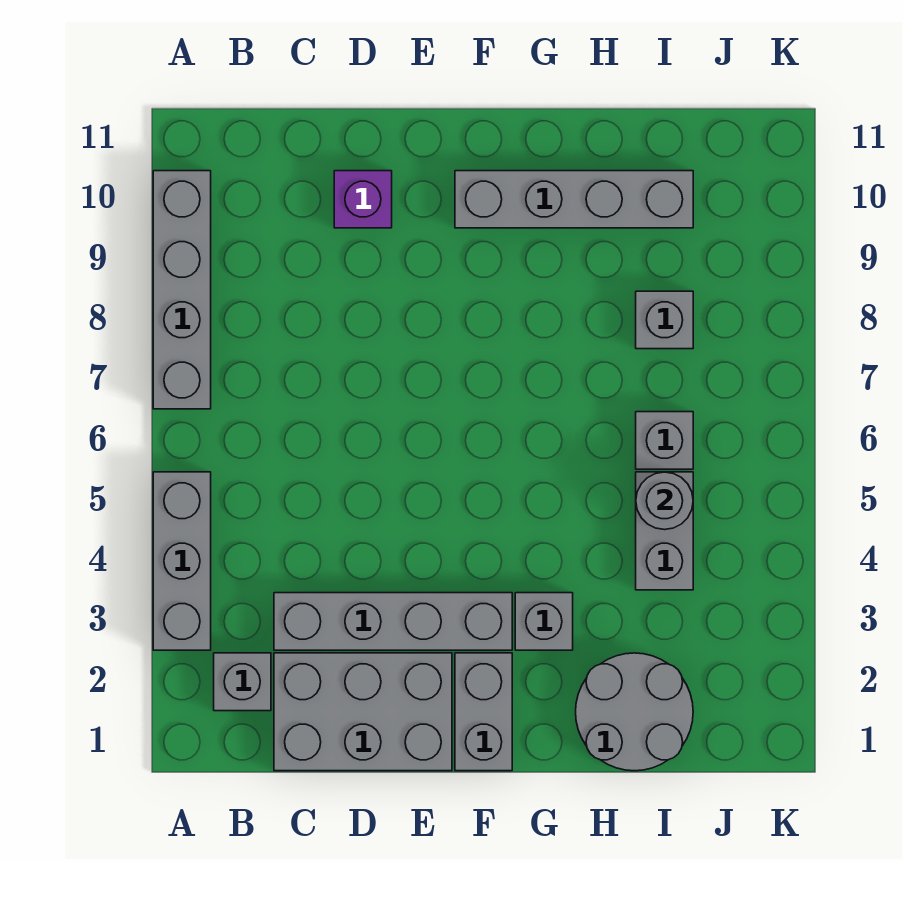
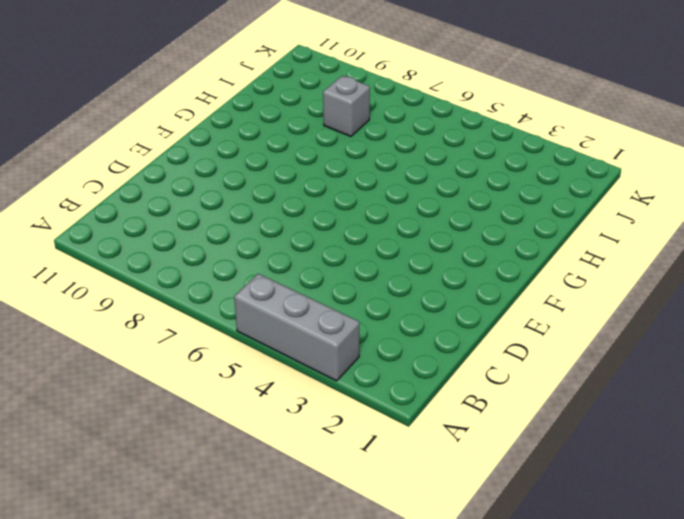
none -> grey brick A7:A10 level 1
none -> grey brick B2 level 1
none -> grey brick C1:E2 level 1

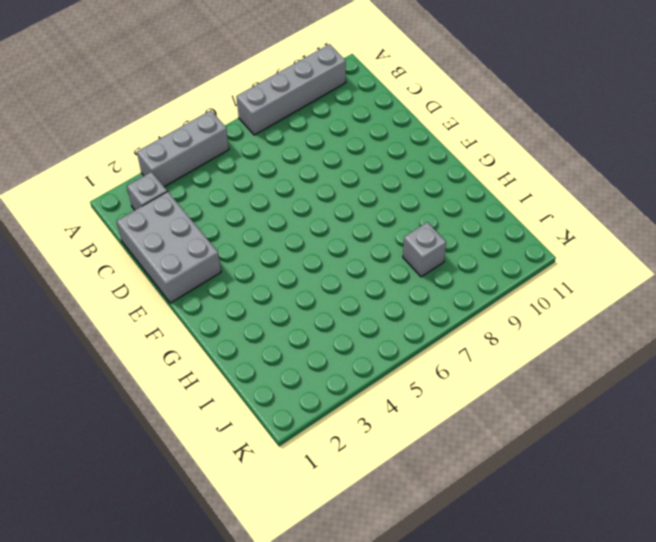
none -> grey brick C3:F3 level 1
none -> purple brick D10 level 1
none -> grey brick F1:F2 level 1

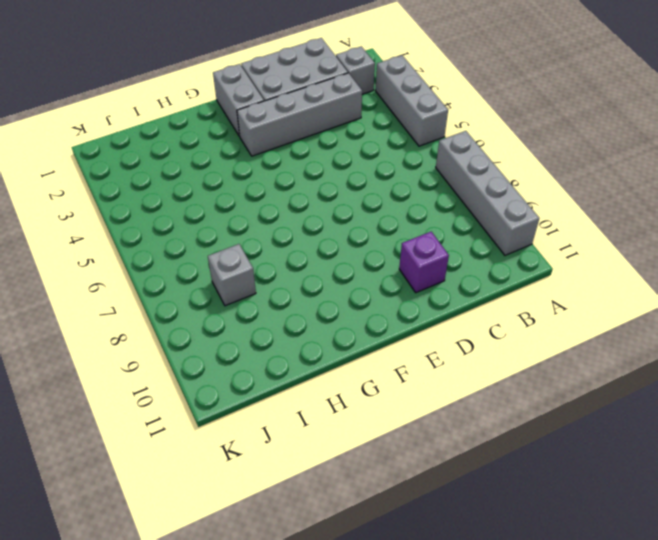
none -> grey brick F10:I10 level 1
none -> grey brick G3 level 1
none -> grey round brick H1:I2 level 1

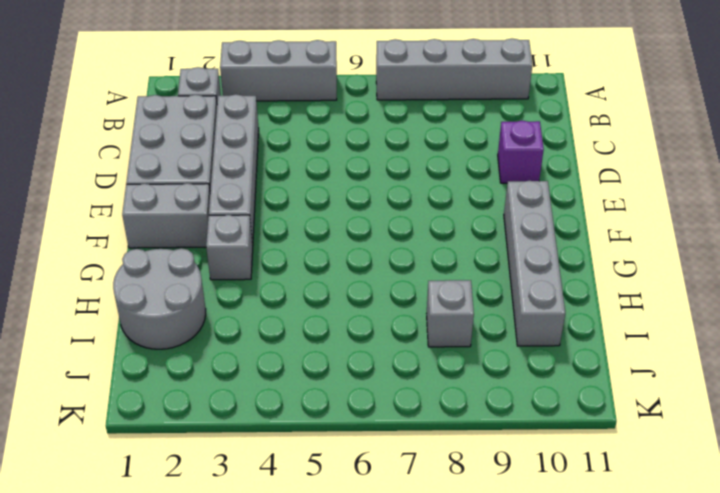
none -> grey brick I4:I5 level 1
none -> grey brick I6 level 1
none -> grey round brick I5 level 2

